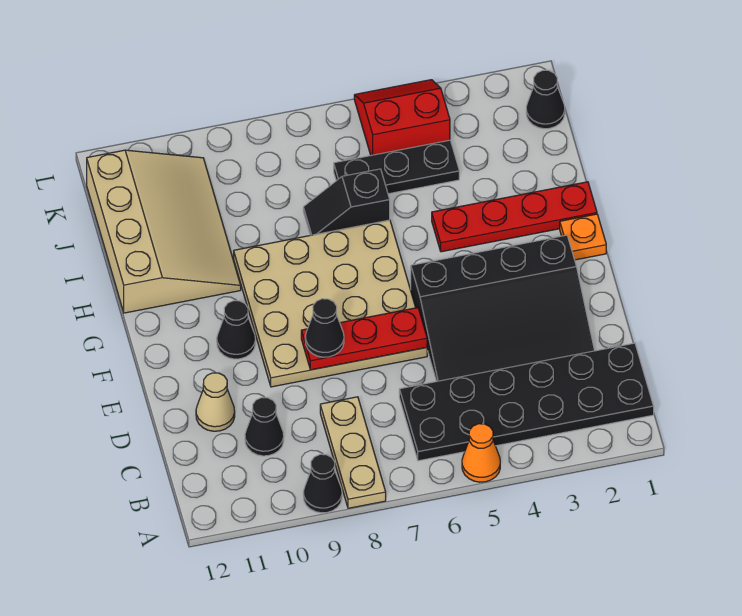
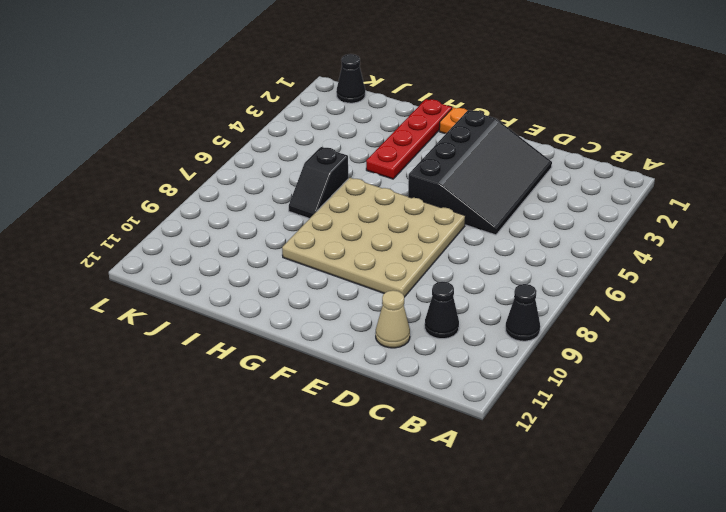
none -> orange cone A5 level 1
none -> tan plate A8:C8 level 1
none -> black plate B1:C6 level 1

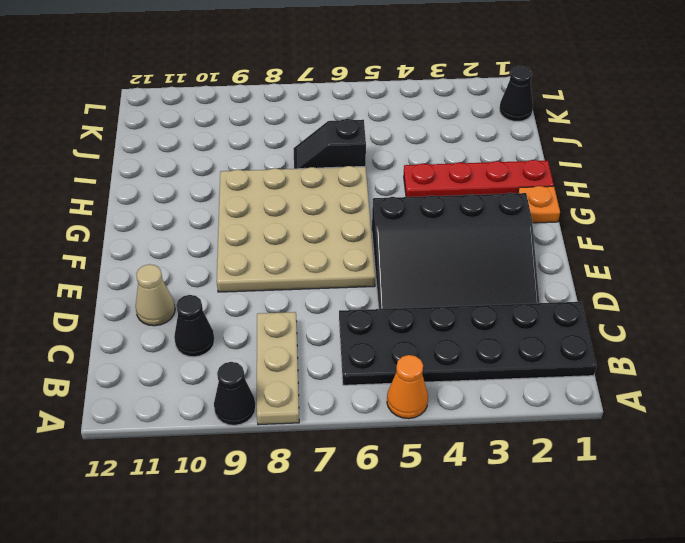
none -> black cone F10 level 1
none -> tan slope H10:K12 level 1 top 12
none -> black plate J4:J6 level 1

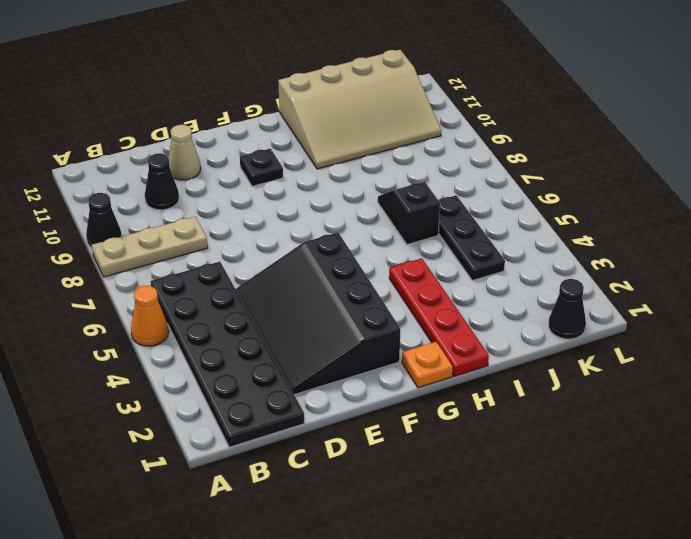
black plate F10 level 1 -> black cone F10 level 1
none -> tan plate E6:H9 level 1
none -> red slope K4:L5 level 1 top K
none -> red plate E6:E8 level 2

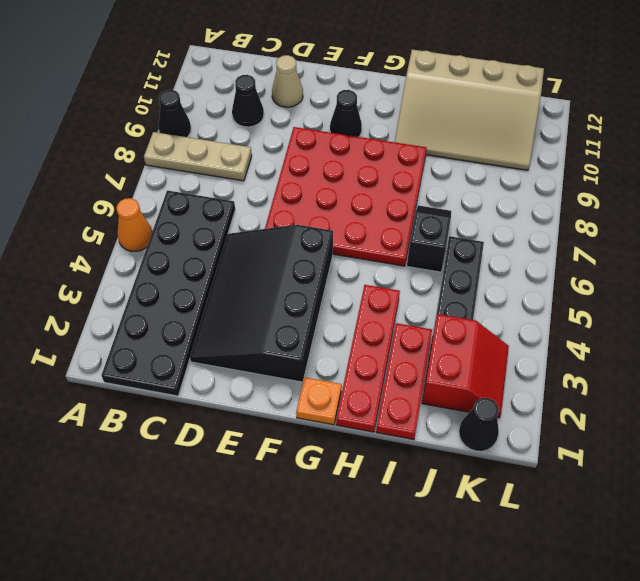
red plate E6:H9 level 1 -> tan plate E6:H9 level 1
red plate I1:I3 level 1 -> red plate E6:E8 level 2
red slope J2:K3 level 1 top J -> red slope K4:L5 level 1 top K
none -> black cone E8 level 3

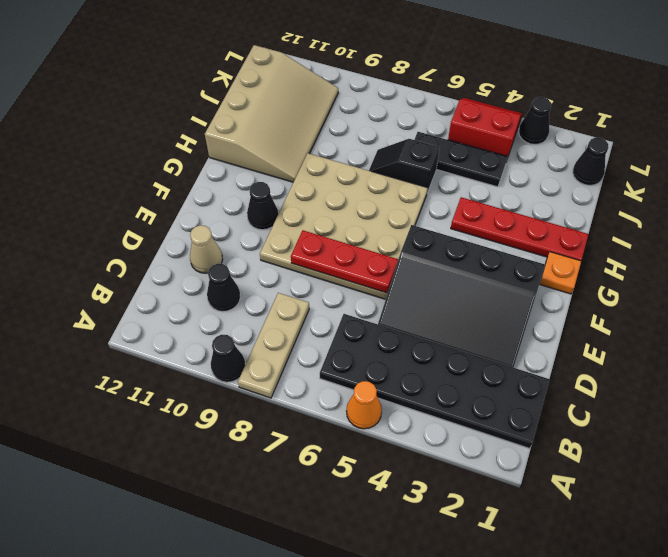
black cone L3 level 1 -> black cone E8 level 3

